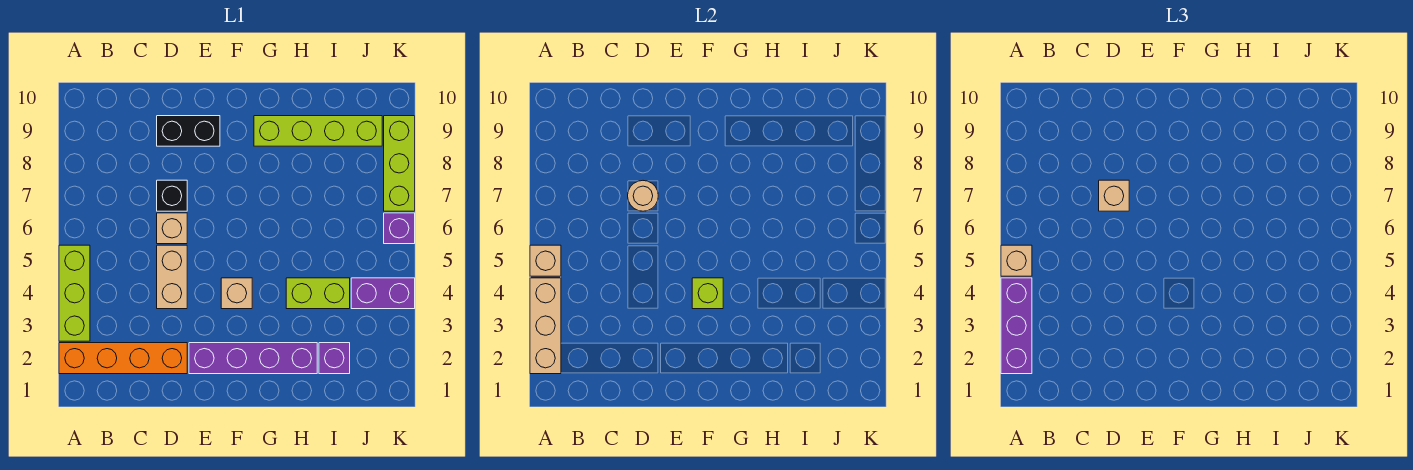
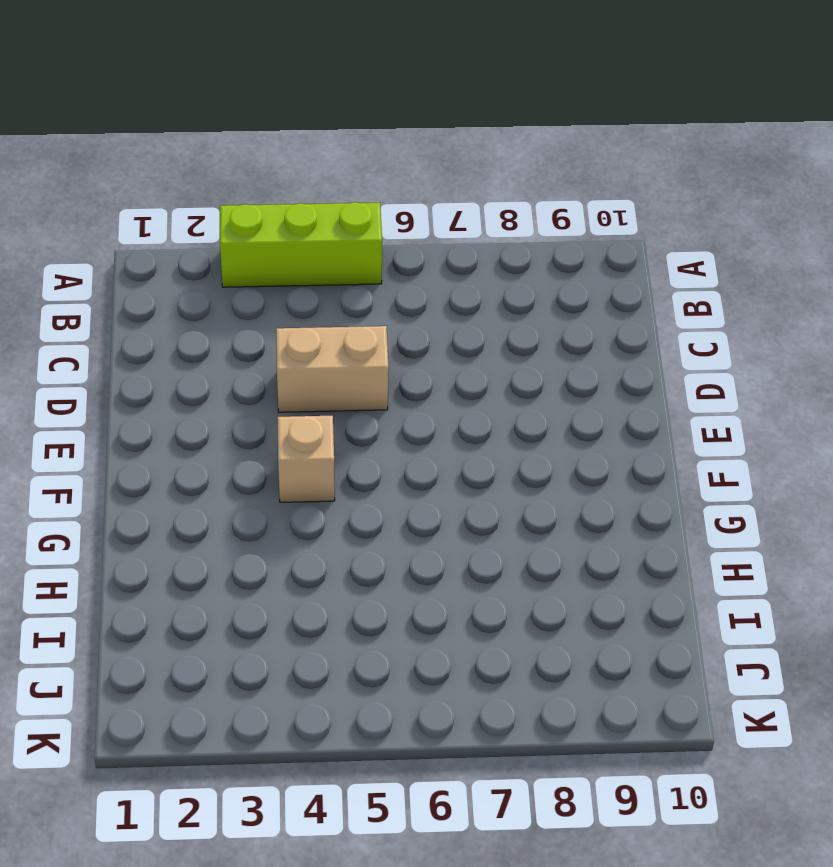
none -> orange brick A2:D2 level 1
none -> tan brick D6 level 1
none -> black brick D7 level 1

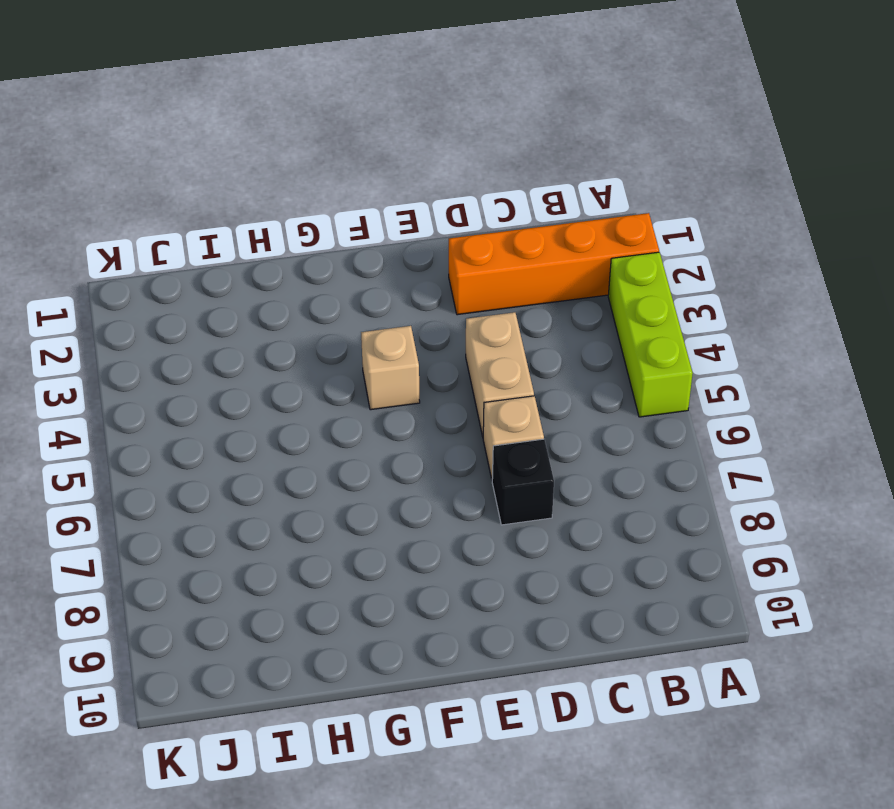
none -> black brick D9:E9 level 1
none -> purple brick E2:H2 level 1
none -> lime brick G9:J9 level 1

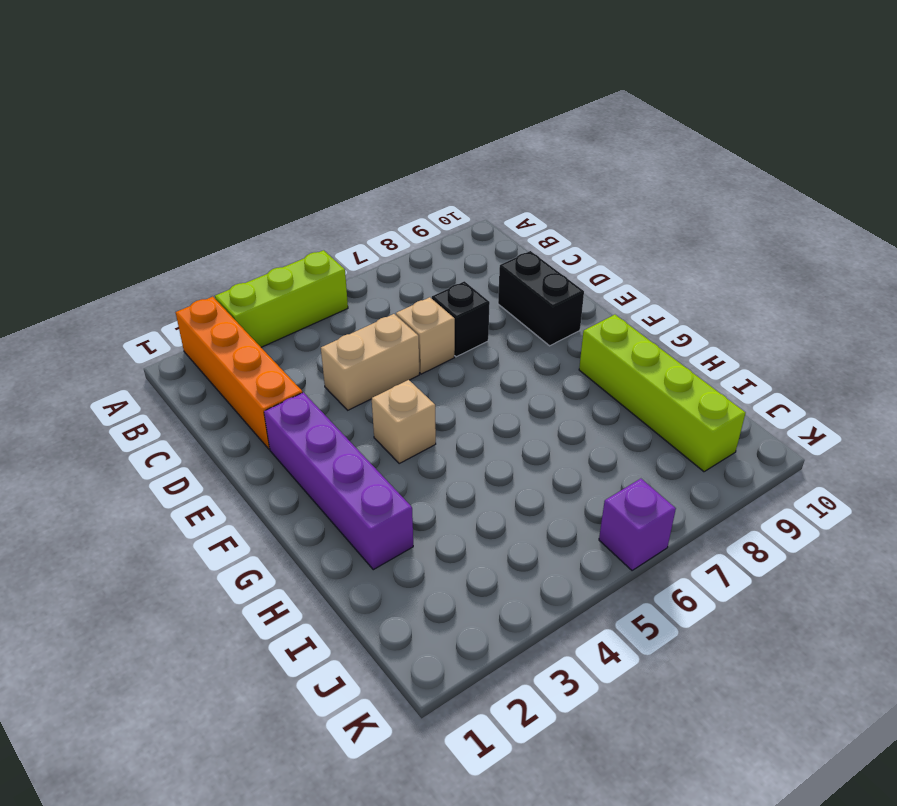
none -> lime brick H4:I4 level 1
none -> purple brick I2 level 1
none -> purple brick J4:K4 level 1

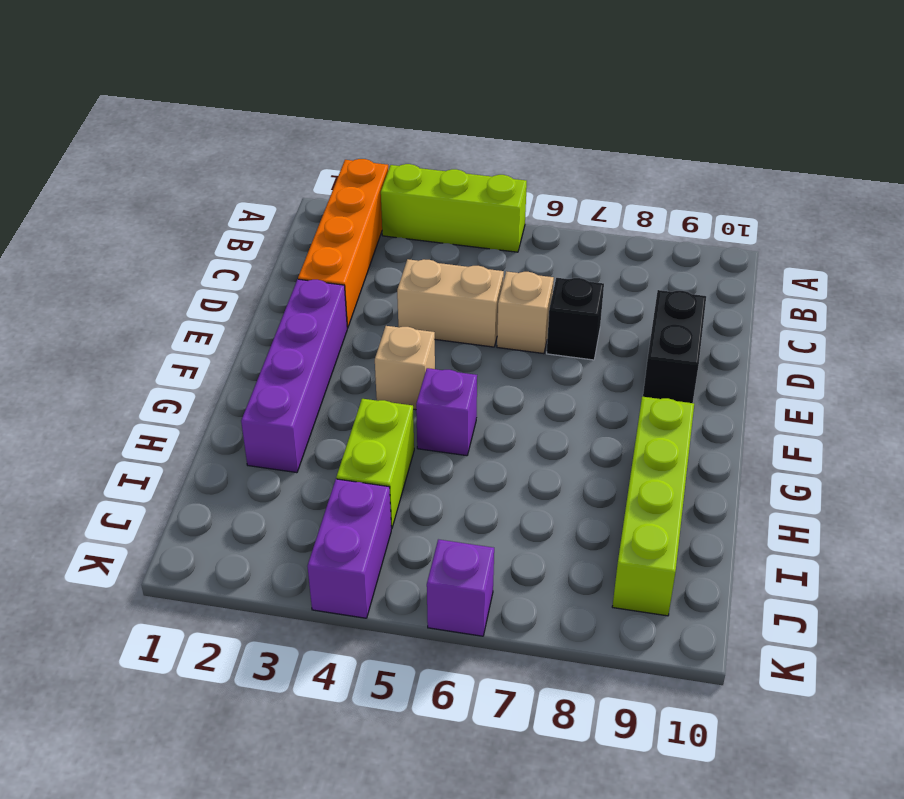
purple brick G5 level 1 -> purple brick I2 level 1
none -> lime brick K7:K9 level 1
none -> tan brick A2:A4 level 2
none -> tan brick A5 level 2

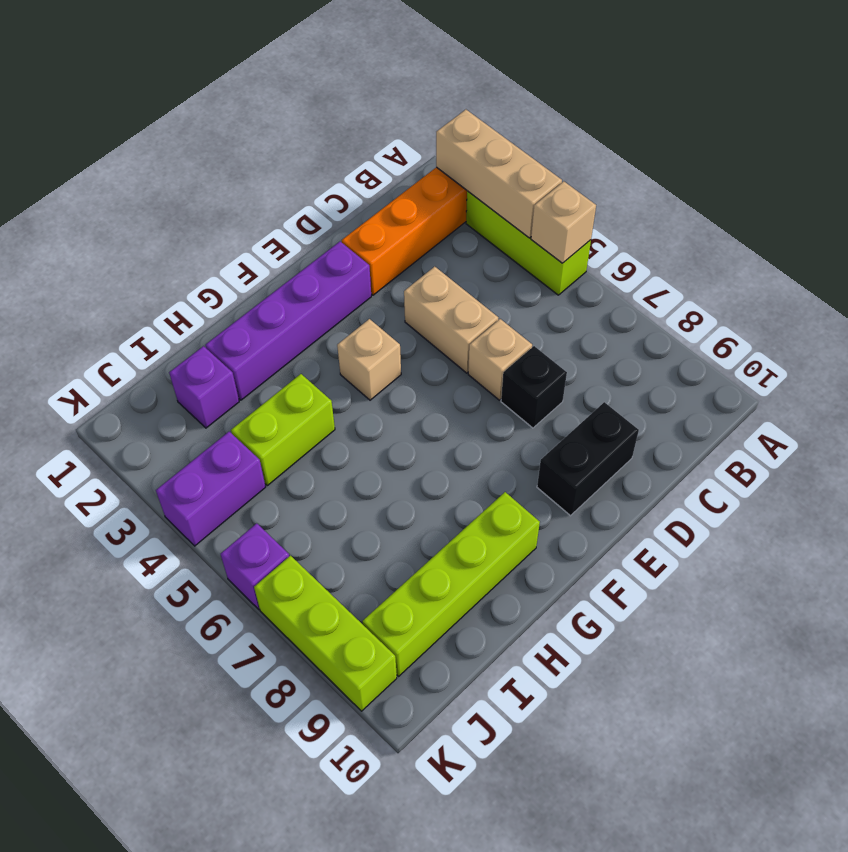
none -> tan round brick D7 level 2
none -> lime brick F4 level 2
none -> purple brick A2:A4 level 3

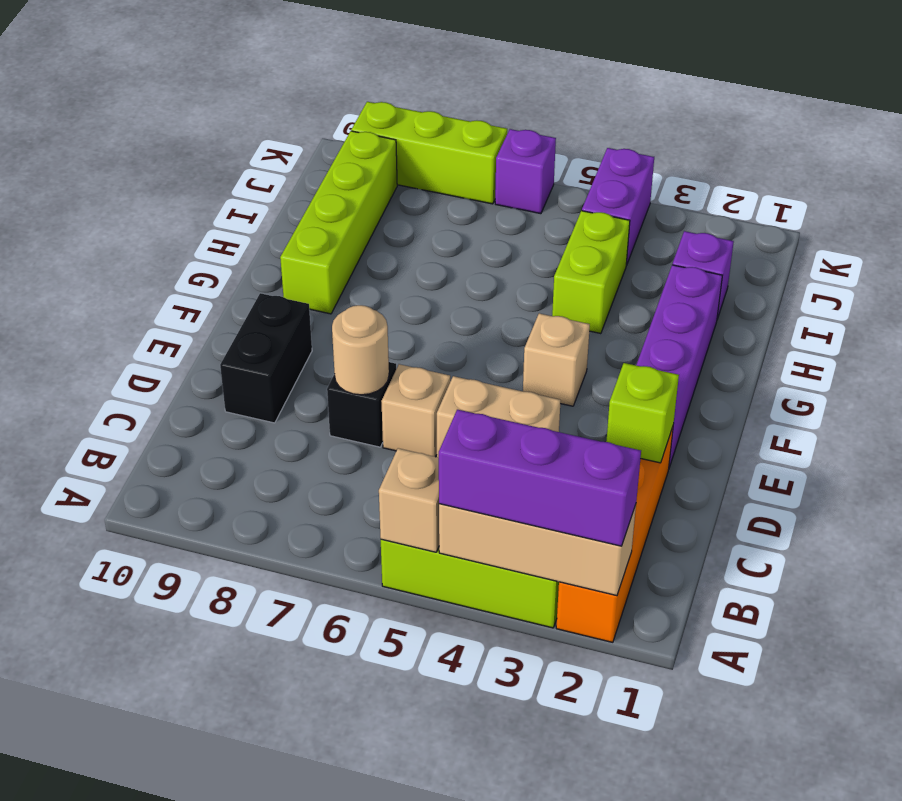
lime brick D2 level 2 -> lime brick F4 level 2
none -> tan brick A5 level 3
none -> tan brick D7 level 3

